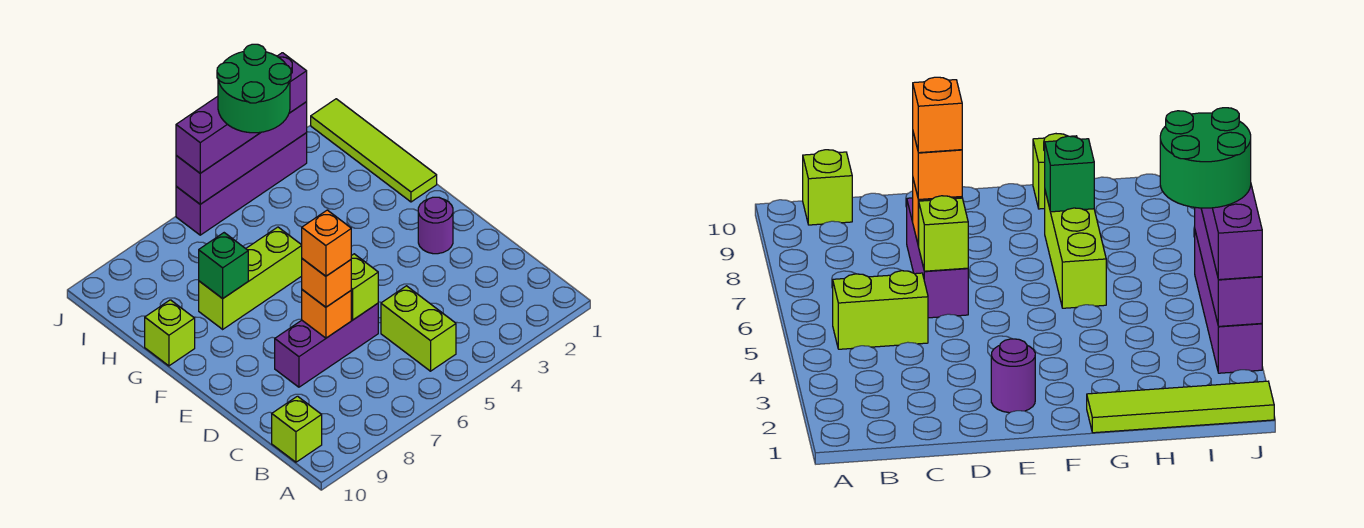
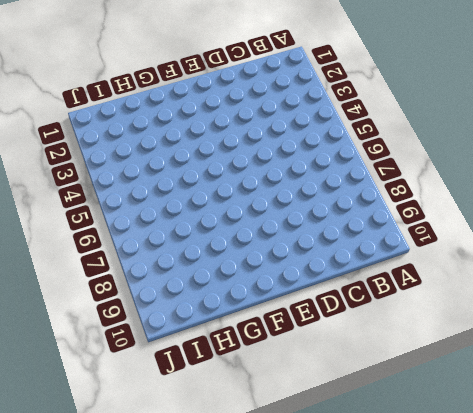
none -> lime brick B5:C5 level 1
none -> lime brick B10 level 1
none -> purple brick D6:D8 level 1

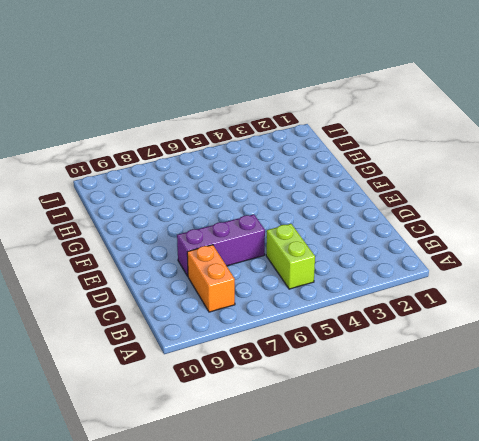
orange brick B8:C8 level 1 -> none
none -> lime brick B10 level 1
none -> purple round brick E2 level 1
none -> lime tile G1:J1 level 1

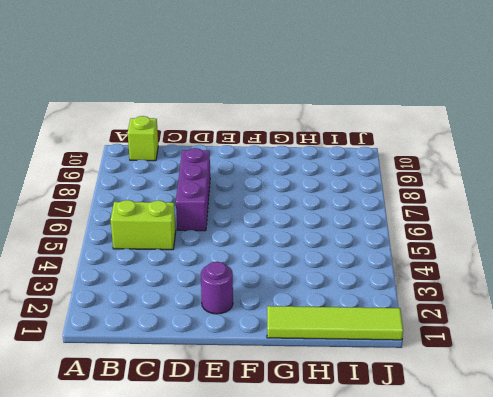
none -> lime brick G6:G8 level 1
none -> lime brick G10 level 1
none -> purple brick J3:J6 level 1

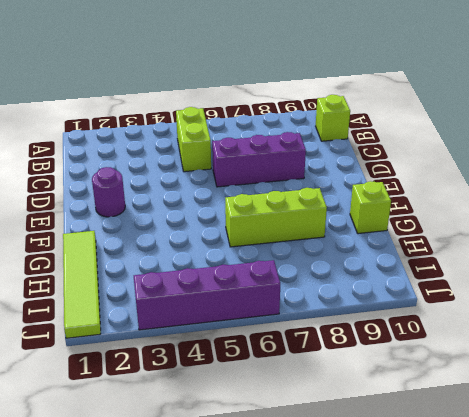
none -> lime brick D6 level 2
none -> orange brick D7 level 2
none -> green brick G8 level 2

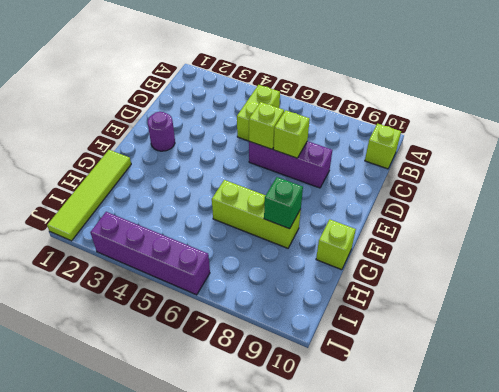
lime brick D7 level 2 -> orange brick D7 level 2
none -> purple brick J3:J6 level 2
none -> orange brick D7 level 3
none -> purple brick J3:J6 level 3

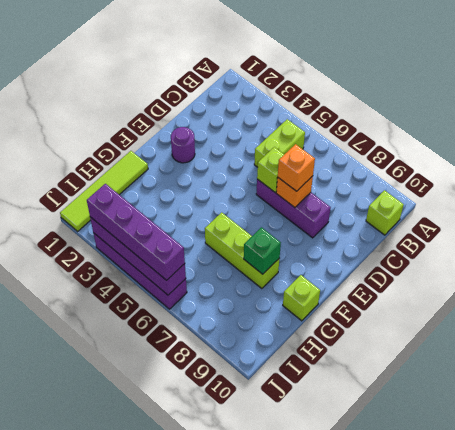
none -> orange brick D7 level 4
none -> green round brick I4:J5 level 4

